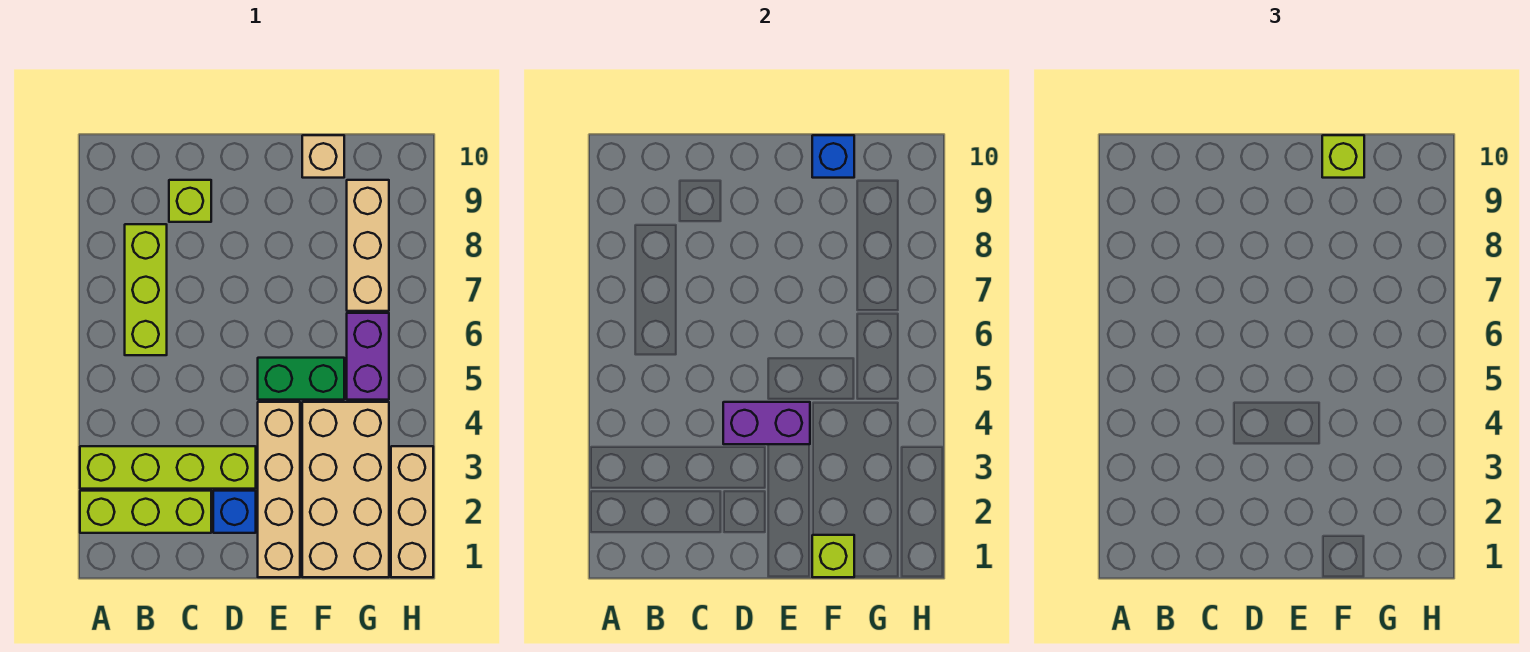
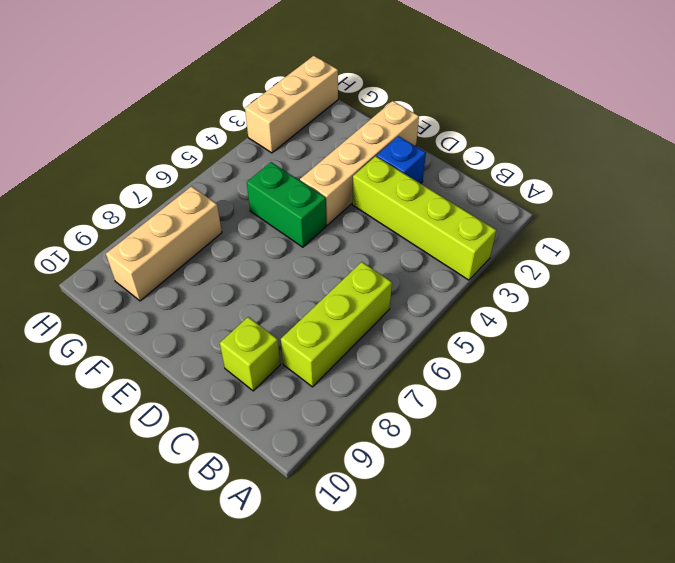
none -> lime brick A2:C2 level 1
none -> tan brick F1:G4 level 1
none -> tan brick F10 level 1

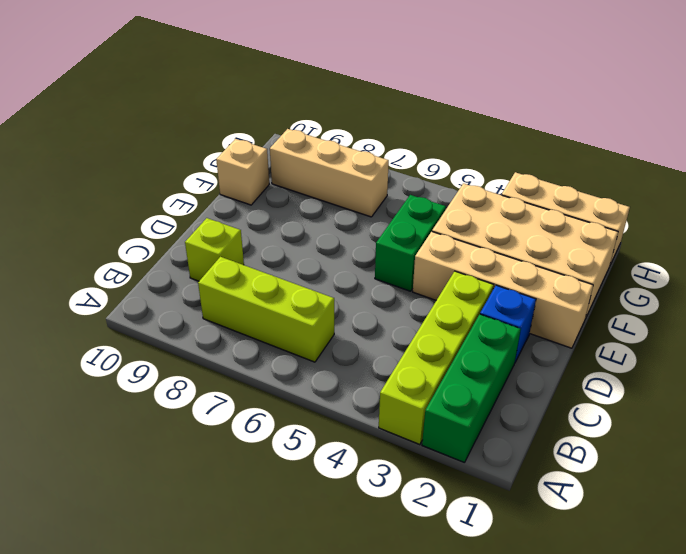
green brick A2:C2 level 1 -> lime brick A2:C2 level 1
none -> purple brick G5:G6 level 1
none -> purple brick D4:E4 level 2
none -> lime brick F1 level 2

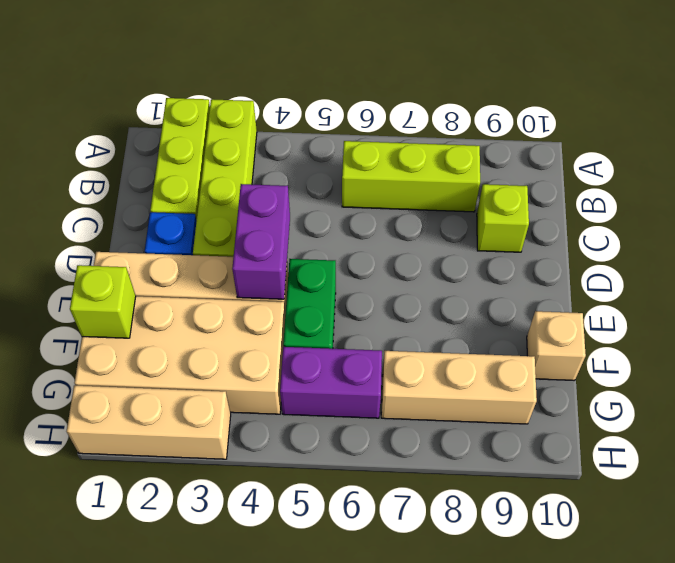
none -> blue brick F10 level 2
none -> lime brick F10 level 3

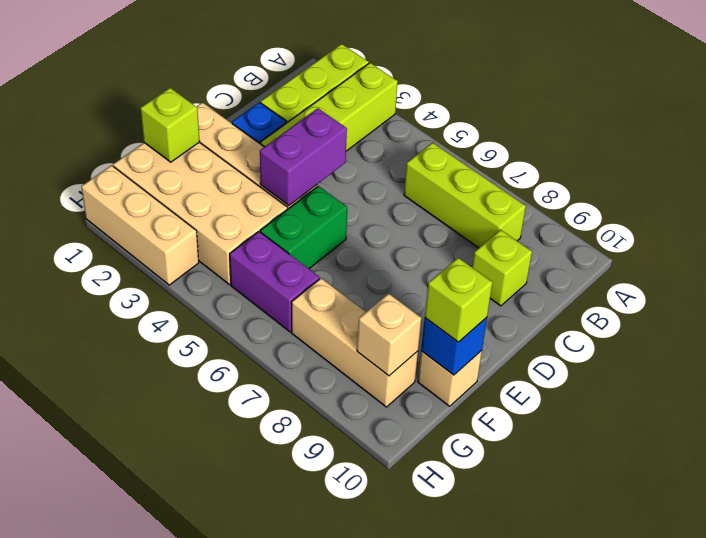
tan brick G9 level 2 -> none

